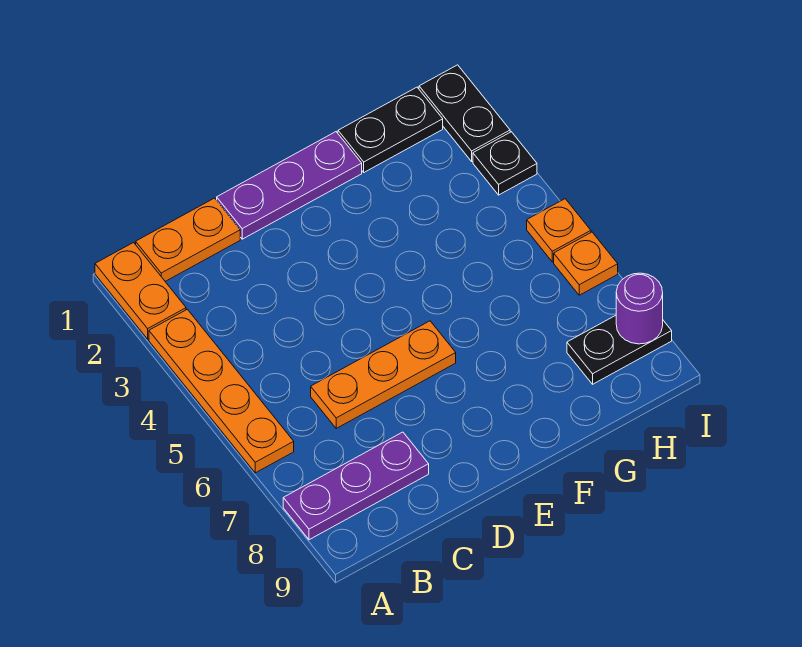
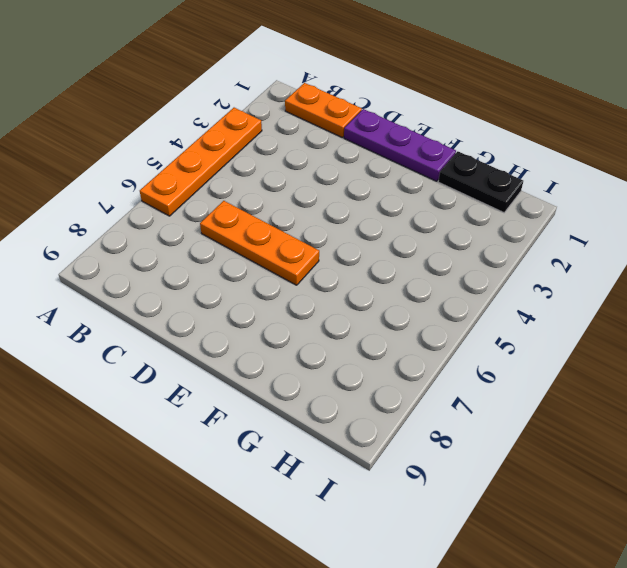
none -> orange plate A1:A2 level 1
none -> purple plate A8:C8 level 1
none -> black plate H8:I8 level 1

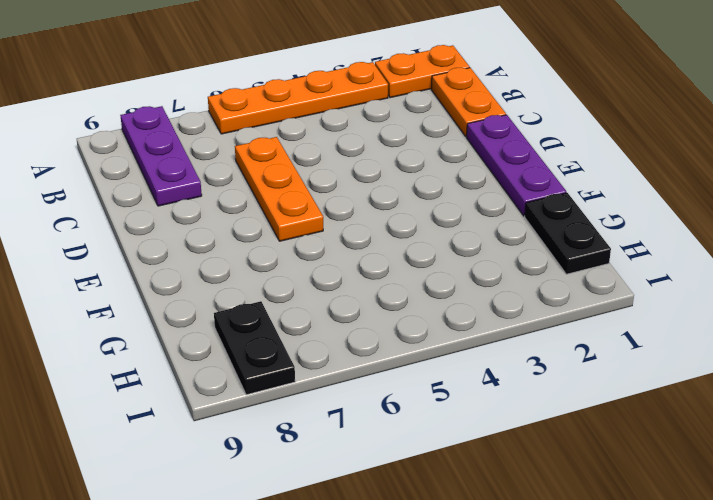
none -> black plate I1:I2 level 1
none -> black plate I3 level 1
none -> orange plate I5 level 1

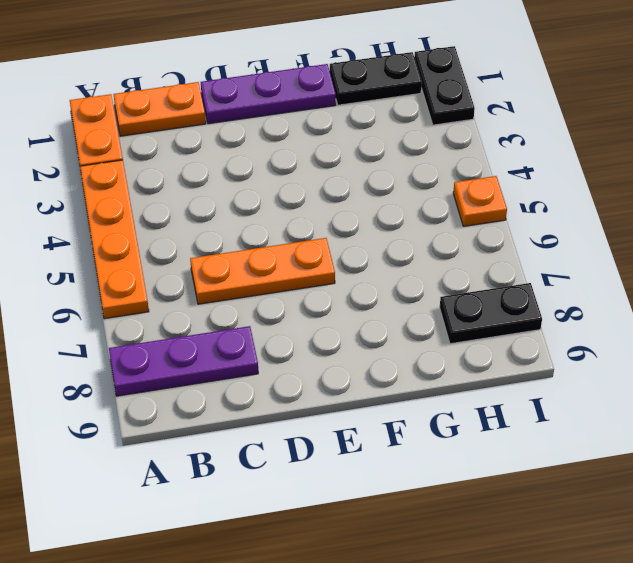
none -> black plate I3 level 1
none -> orange plate I6 level 1
none -> purple round brick I8 level 2

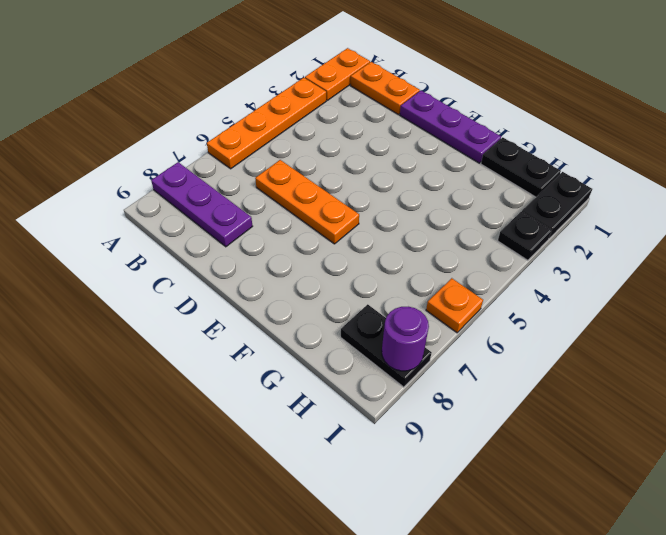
none -> orange plate I5 level 1

